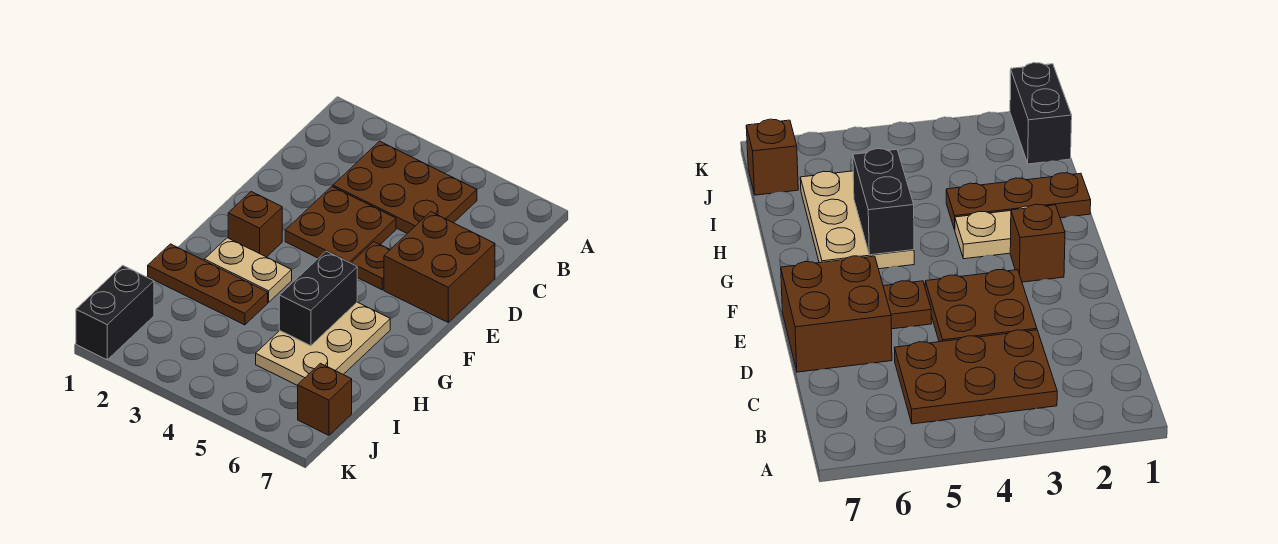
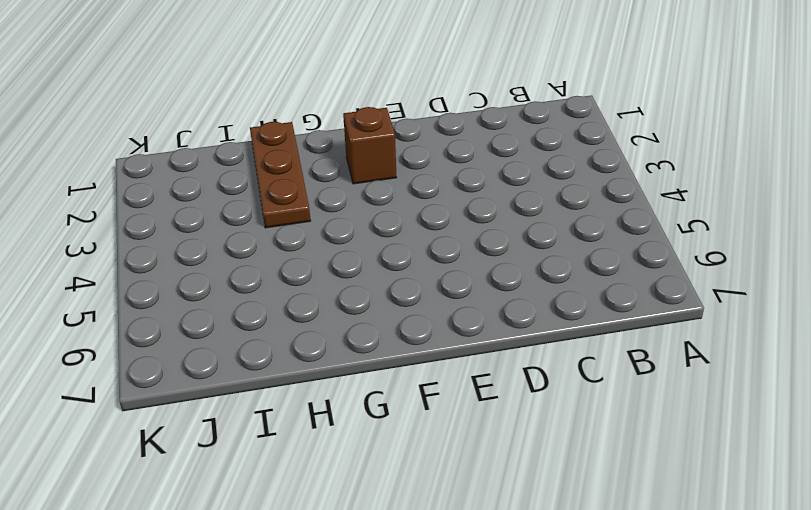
none -> brown plate B3:C5 level 1
none -> brown plate D3:E4 level 1

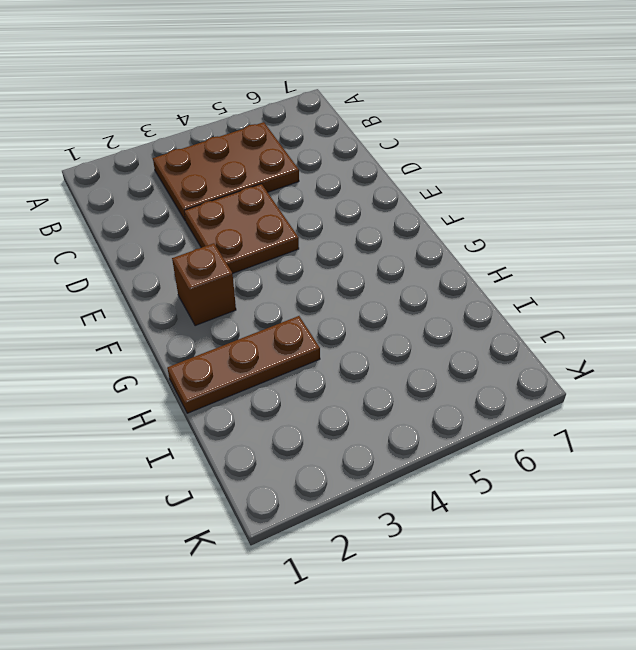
none -> brown brick D6:E7 level 1
none -> brown plate E5 level 1

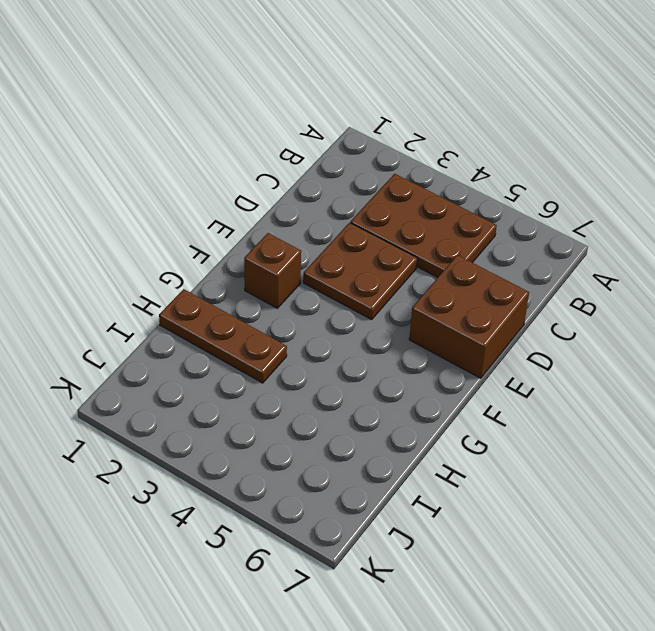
none -> brown plate E5 level 1
none -> tan plate G2:G3 level 1

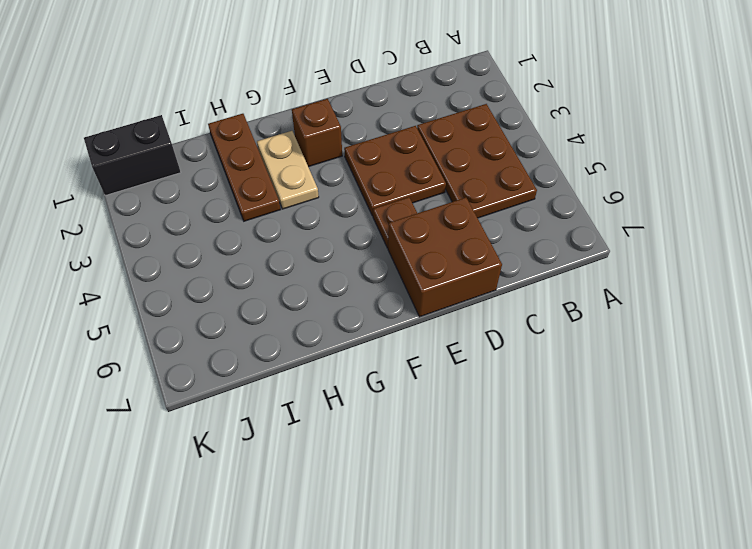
none -> tan plate G5:I6 level 1
none -> brown brick J7 level 1

